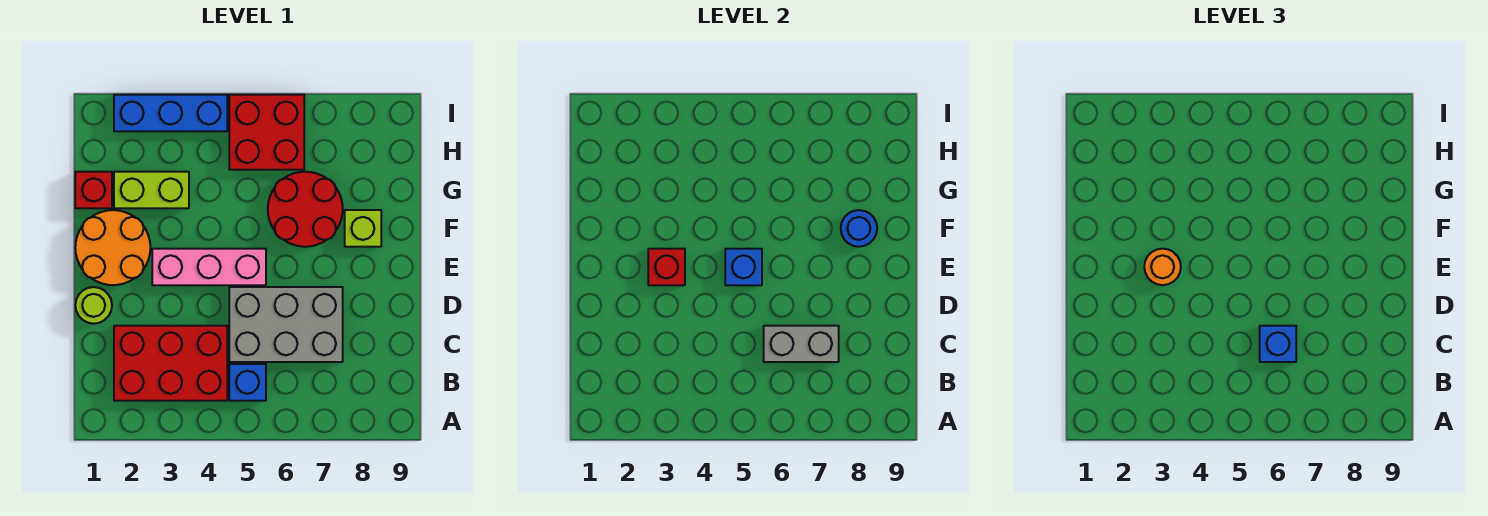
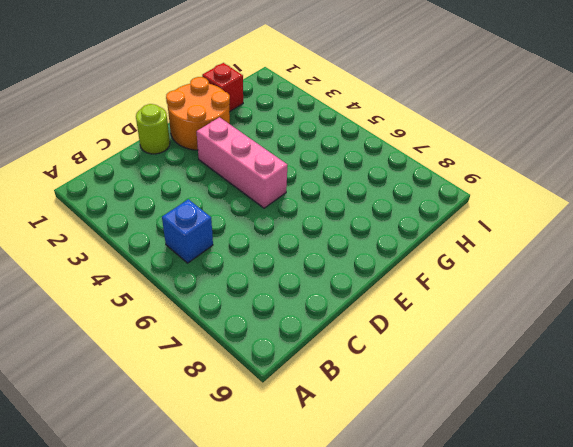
none -> red brick B2:C4 level 1
none -> grey brick C5:D7 level 1
none -> red round brick F6:G7 level 1

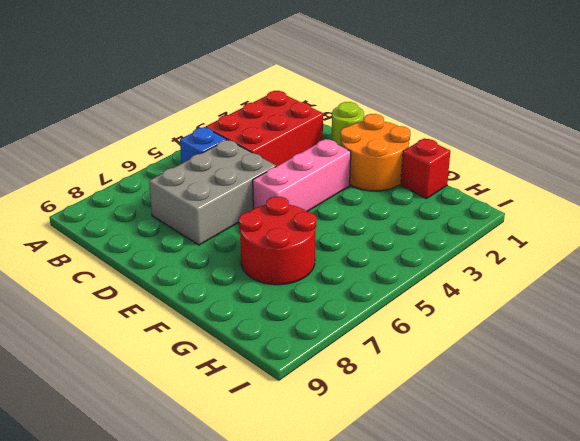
none -> lime brick F8 level 1
none -> lime brick G2:G3 level 1
none -> red brick H5:I6 level 1

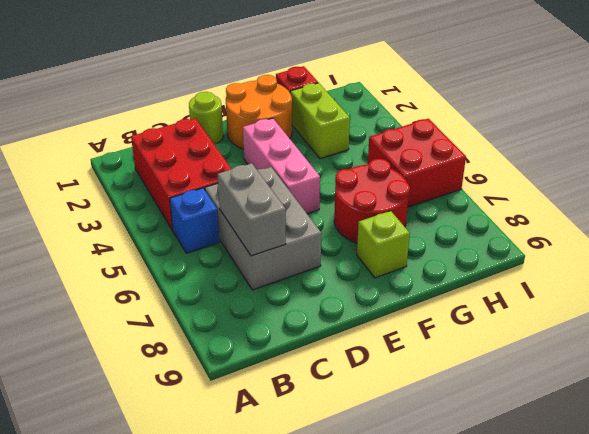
none -> blue brick I2:I4 level 1
none -> red brick E3 level 2
none -> blue brick E5 level 2

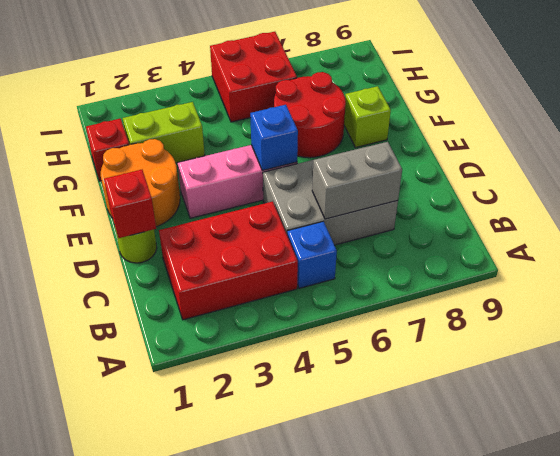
red brick D1 level 2 -> red brick E3 level 2
none -> blue brick I2:I4 level 1
none -> blue round brick F8 level 2
none -> blue brick C6 level 3

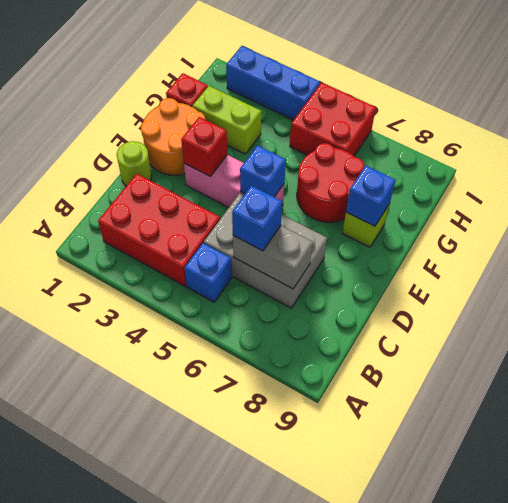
blue brick F8 level 2 -> blue round brick F8 level 2
none -> orange round brick E3 level 3

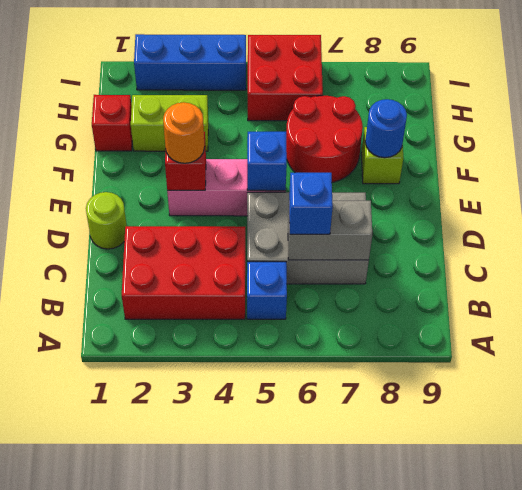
none -> orange round brick E1:F2 level 1

